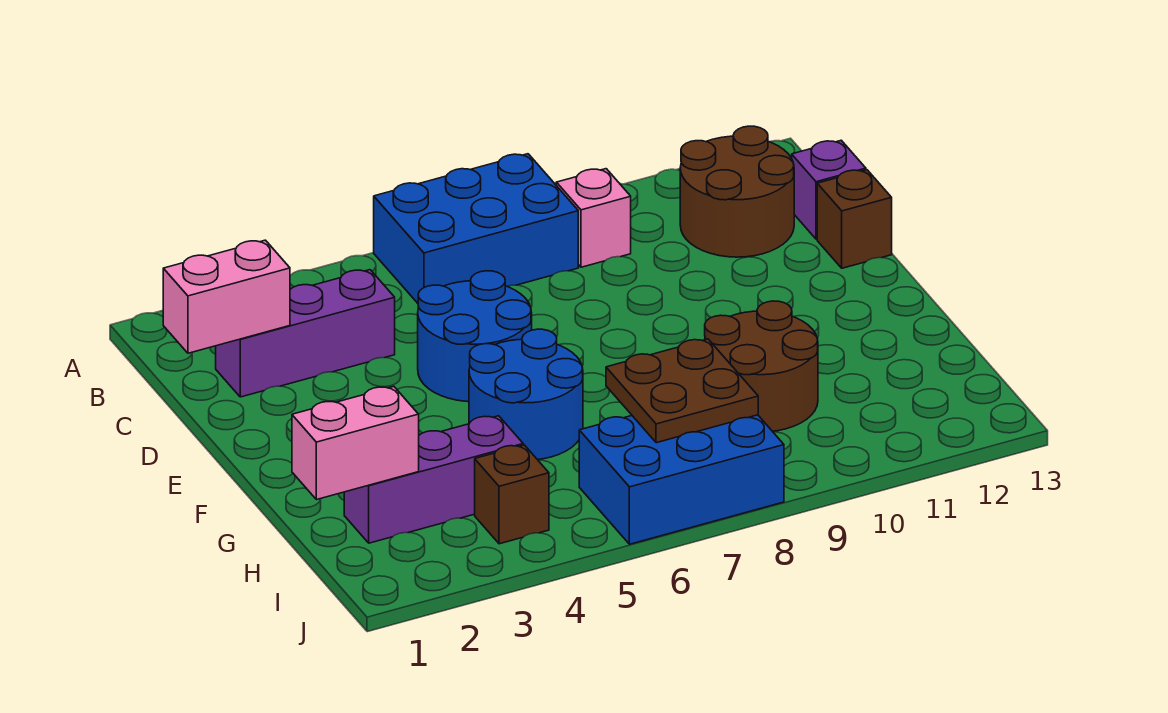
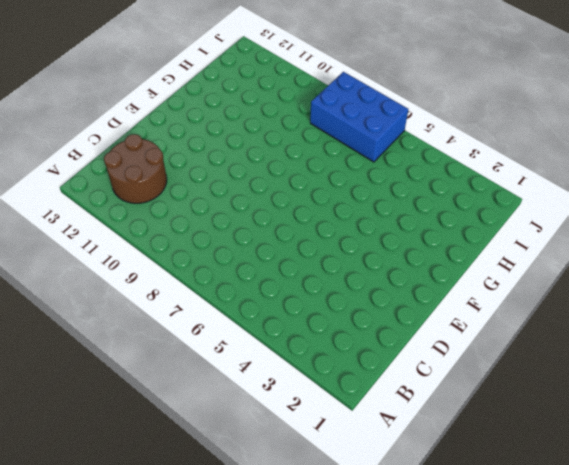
none -> blue brick A6:B8 level 1
none -> pink brick B9 level 1
none -> purple brick C2:C4 level 1

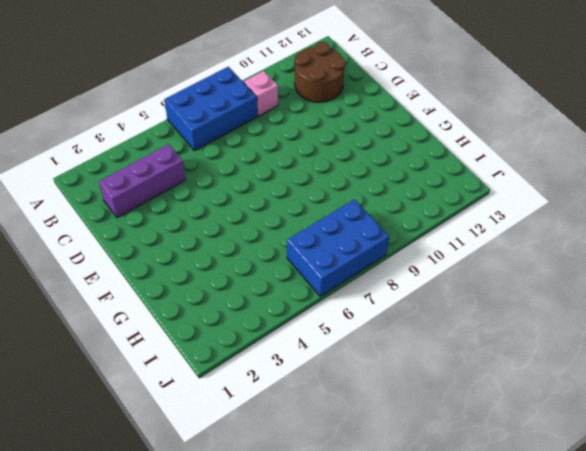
none -> purple brick C13 level 1
none -> blue round brick D5:E6 level 1
none -> brown brick D13 level 1

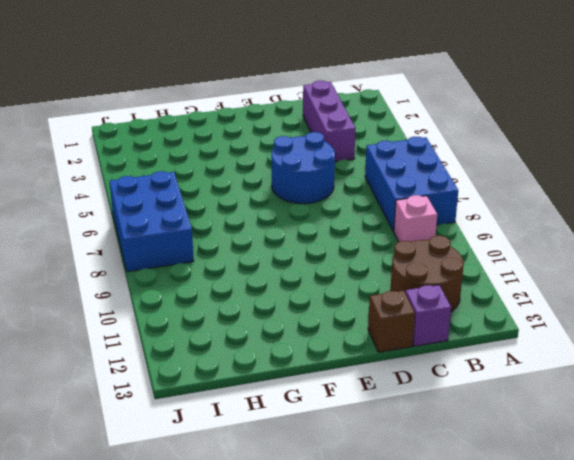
none -> blue round brick F5:G6 level 1
none -> brown round brick G9:H10 level 1
none -> purple brick H2:H4 level 1

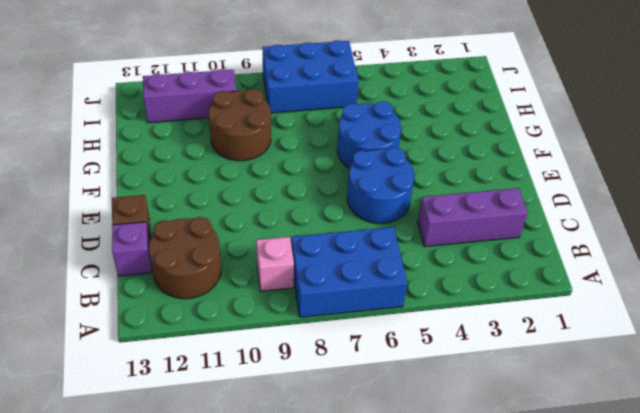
purple brick I10:I12 level 1 -> purple brick H2:H4 level 1
none -> brown brick I4 level 1
none -> pink brick C1:C2 level 2
none -> pink brick H1:H2 level 2

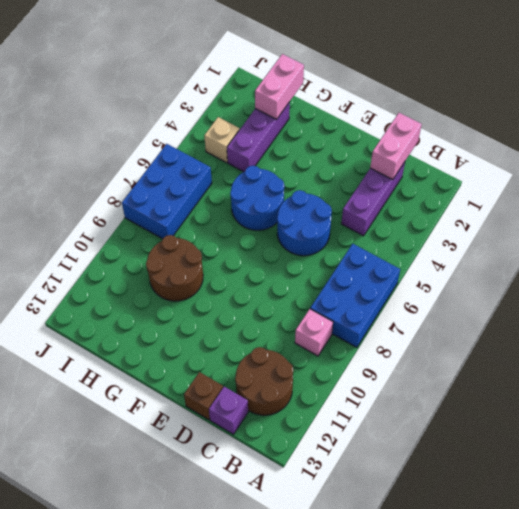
tan brick I4 level 1 -> brown brick I4 level 1
none -> brown plate H7:I8 level 2

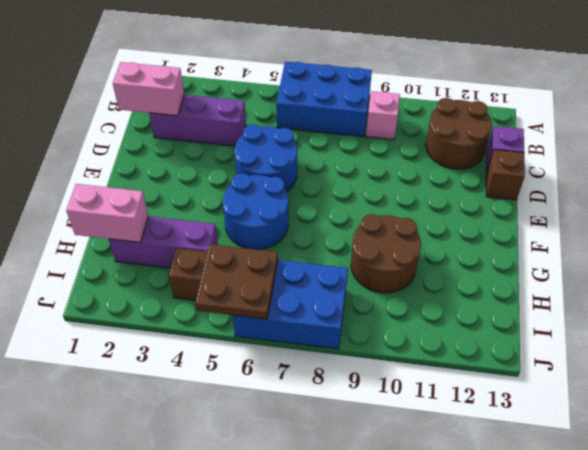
brown plate I5:J6 level 2 -> brown plate H7:I8 level 2

